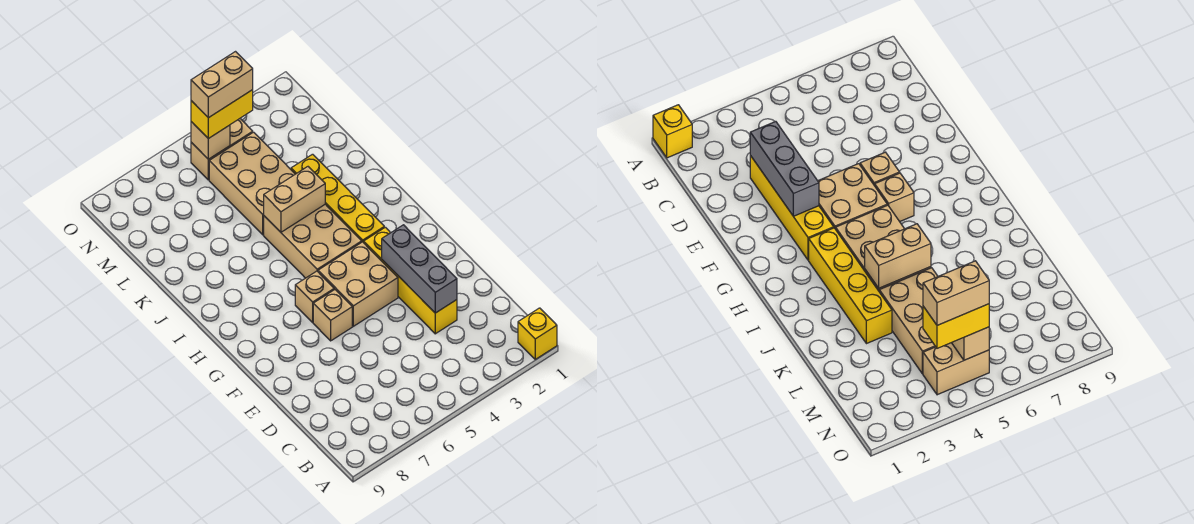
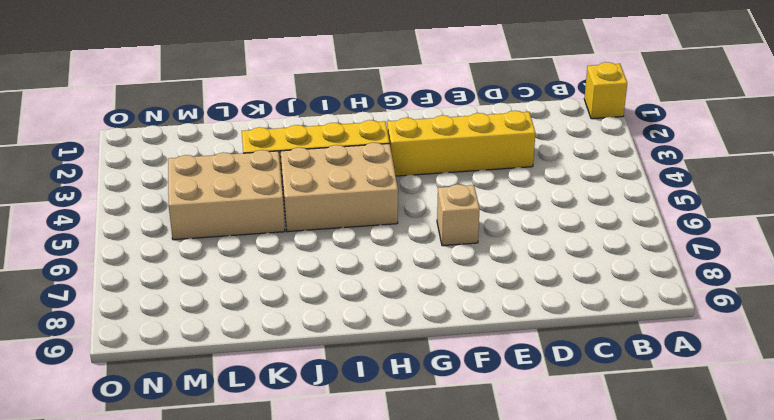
none -> tan brick F4:G5 level 1
none -> tan brick G6 level 1
none -> tan brick N4:N5 level 1

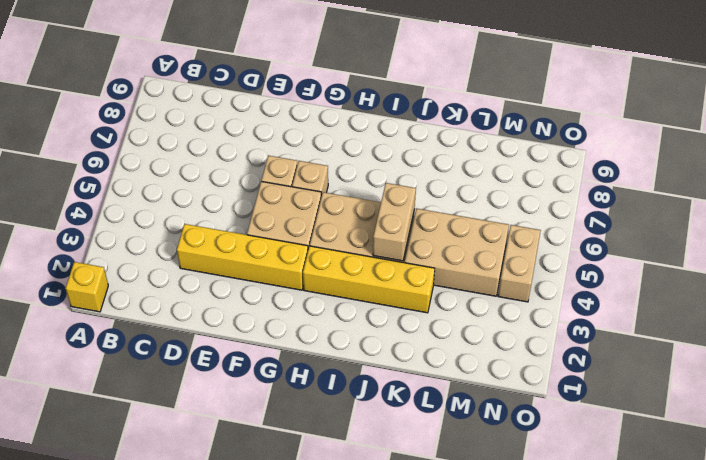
none -> grey brick D3:F3 level 2
none -> tan brick N5 level 2
none -> yellow brick N4:N5 level 3

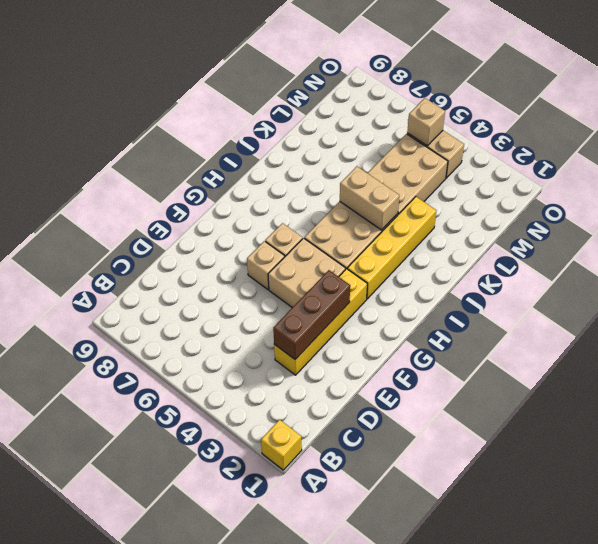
brown brick D3:F3 level 2 -> grey brick D3:F3 level 2
none -> yellow brick N4:N5 level 3
none -> tan brick N4:N5 level 4

